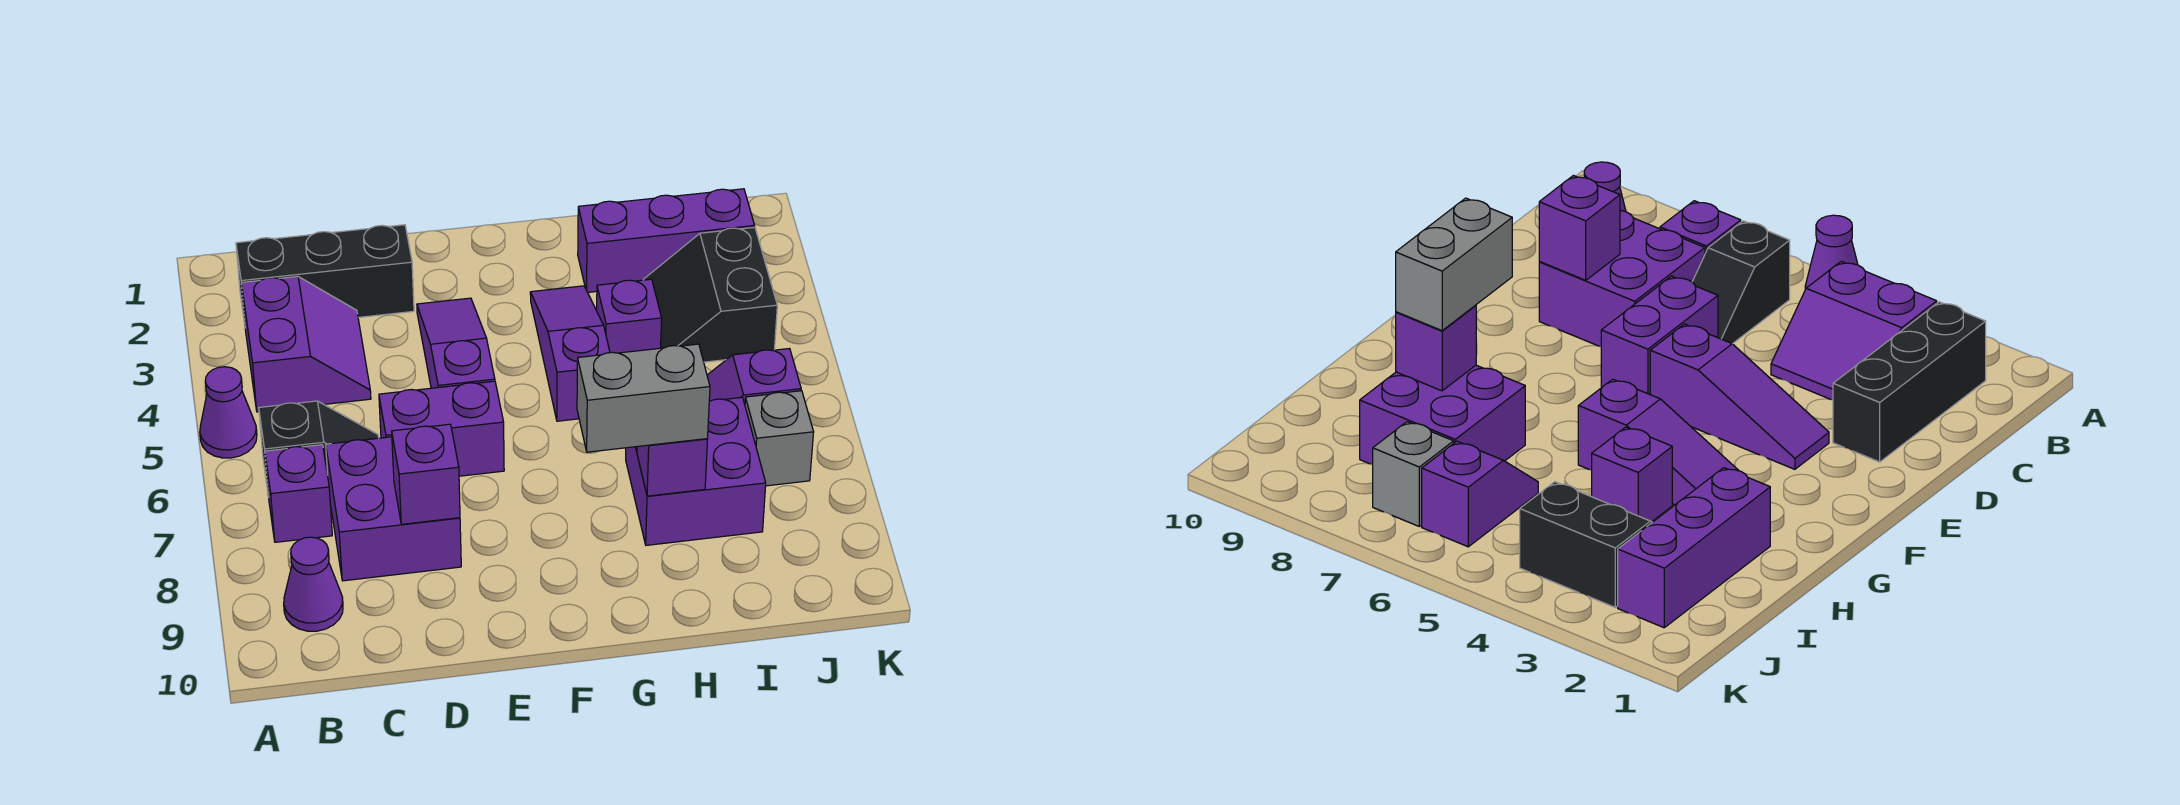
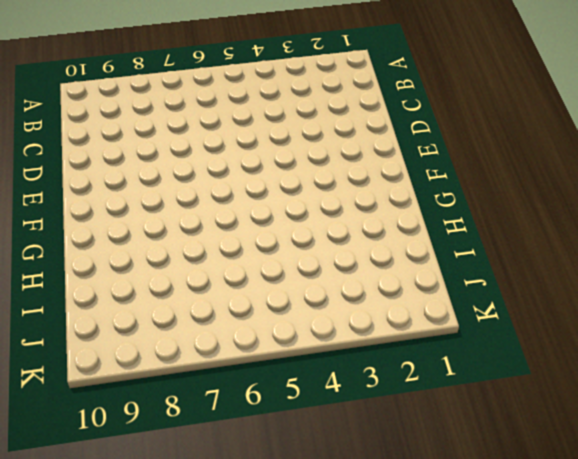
none -> purple cone A5 level 1
none -> black brick B2:D2 level 1
none -> purple slope B3:C4 level 1 top B

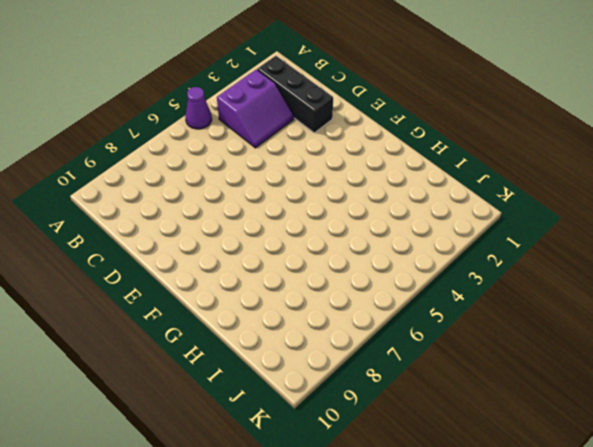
none -> black slope B6:C6 level 1 top B
none -> purple brick B7 level 1
none -> purple cone B9 level 1

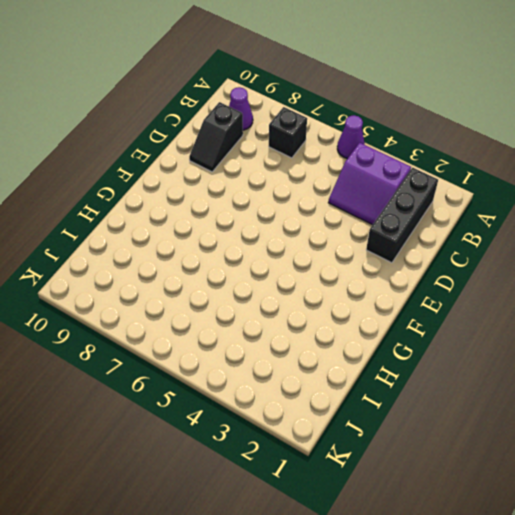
black brick B7 level 1 -> purple brick B7 level 1
black slope C9:D9 level 1 top C -> black slope B6:C6 level 1 top B
none -> purple brick C7:D8 level 1
none -> purple brick D6:E6 level 1
none -> purple slope E3:E5 level 1 top 5

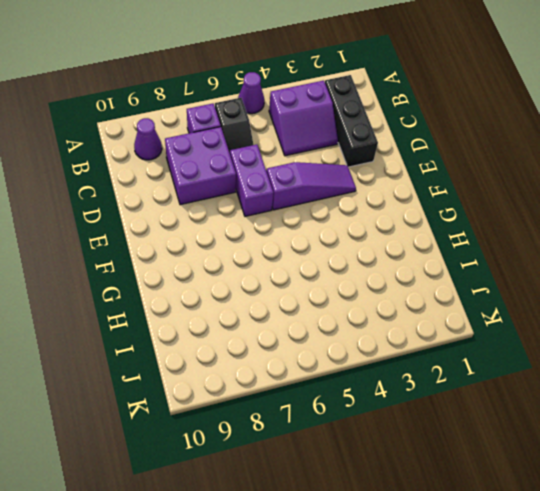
none -> purple slope G3:G5 level 1 top 5
none -> purple brick H2:J2 level 1
none -> purple brick H4 level 1

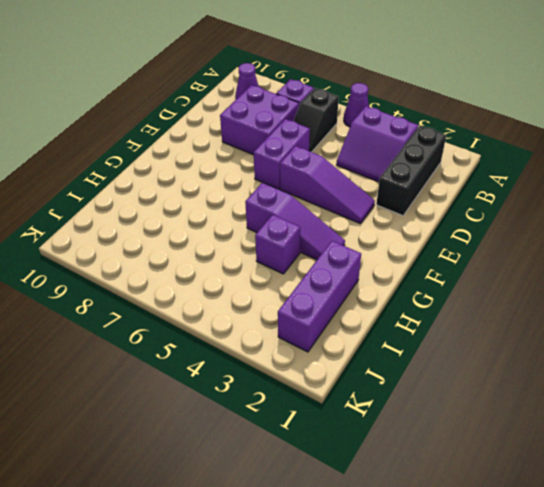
none -> purple brick H7:I8 level 1
none -> black slope I3:J4 level 1 top J
none -> purple slope I6:J6 level 1 top J

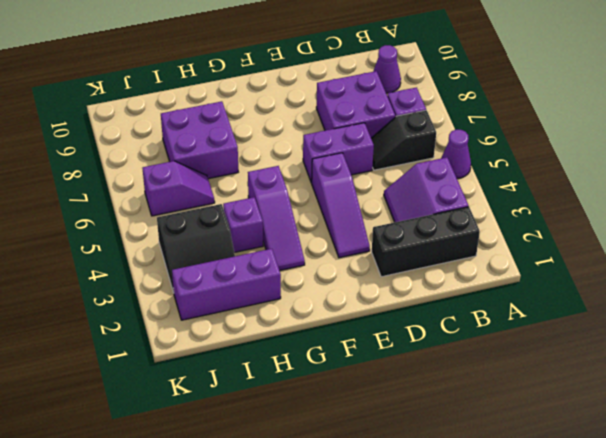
black slope I3:J4 level 1 top 4 -> black slope I3:J4 level 1 top J
none -> grey brick J7 level 1
none -> purple brick D8 level 2
none -> purple brick H8 level 2

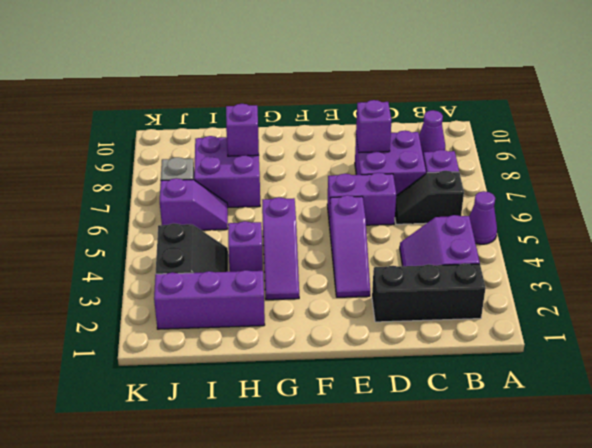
none -> grey brick G8:H8 level 3

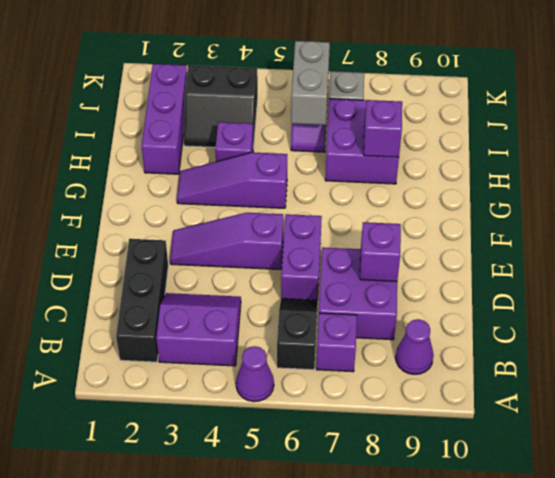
grey brick I6:J6 level 2 -> grey brick G8:H8 level 3

